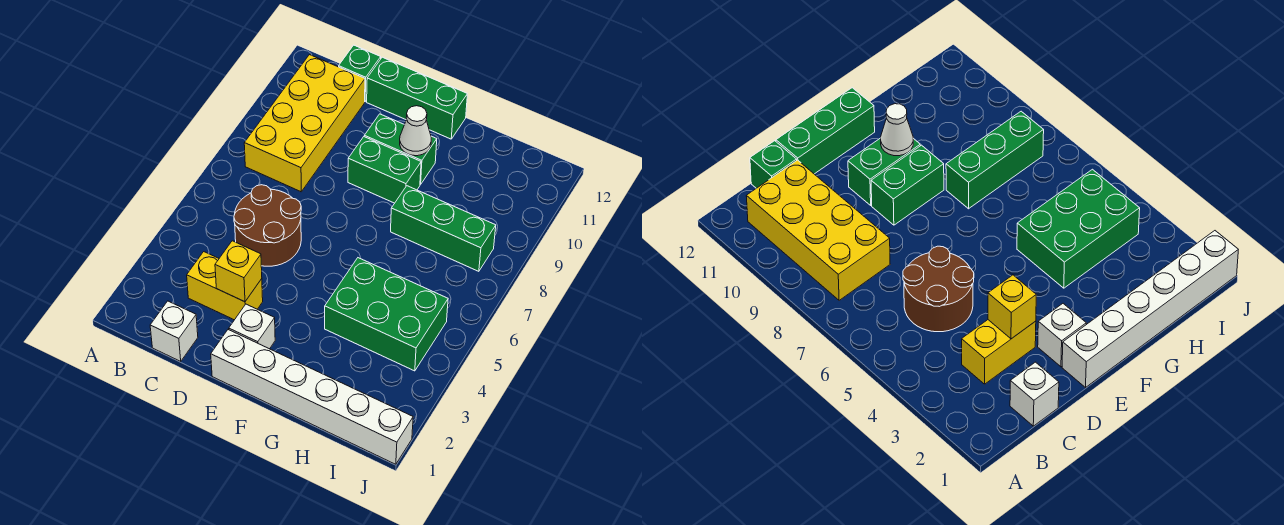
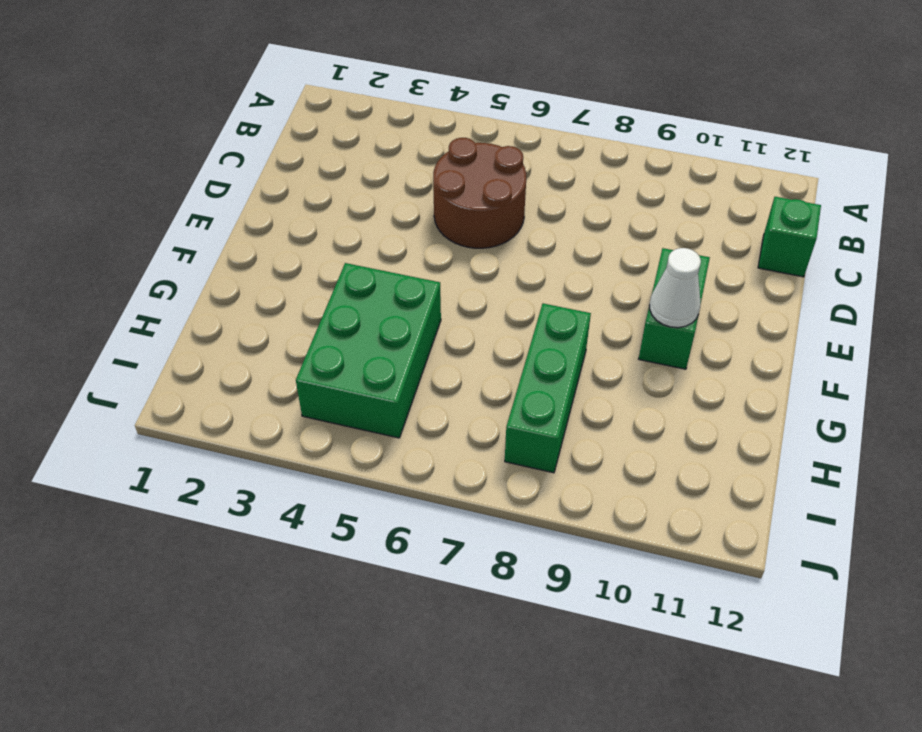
none -> yellow brick B8:C11 level 1
none -> white brick C1 level 1
none -> yellow brick C3:D3 level 1

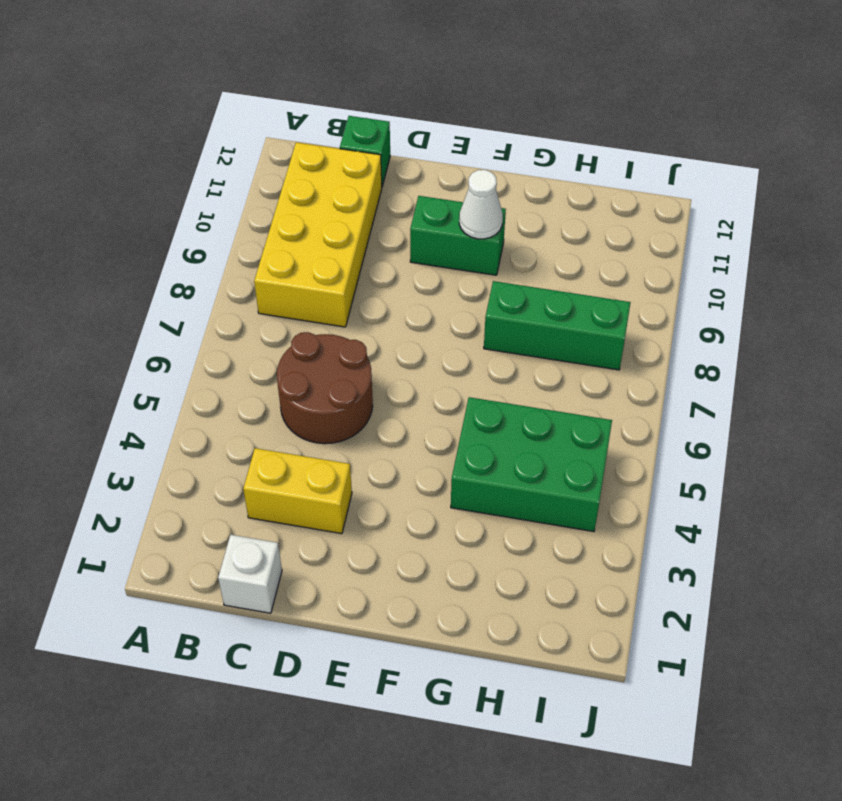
none -> green brick D12:F12 level 1
none -> white brick E1:J1 level 1
none -> white brick E2 level 1

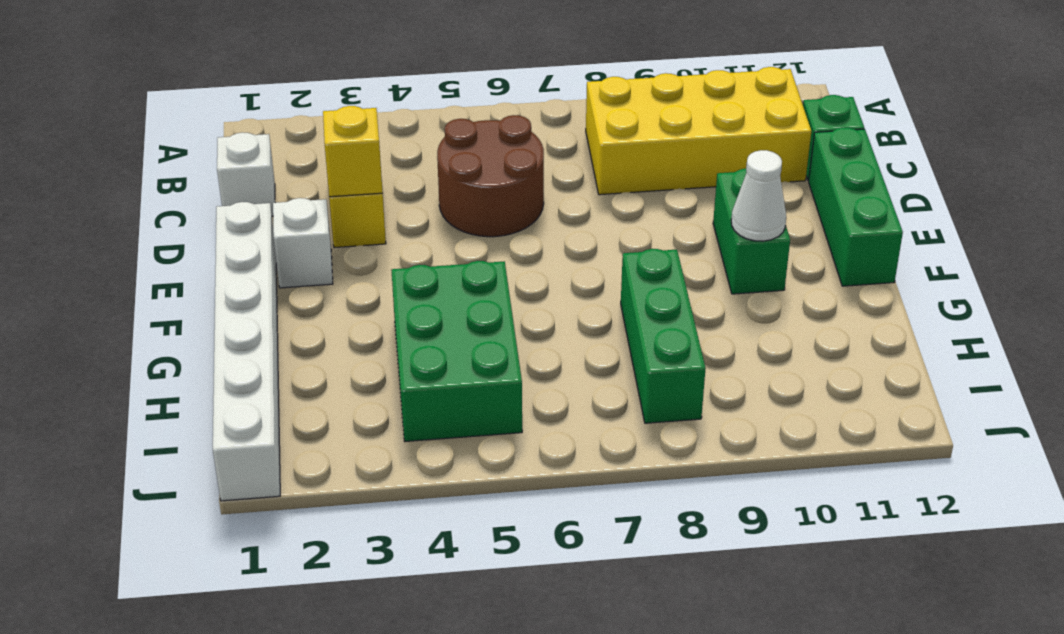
none -> green brick E9:F9 level 1

